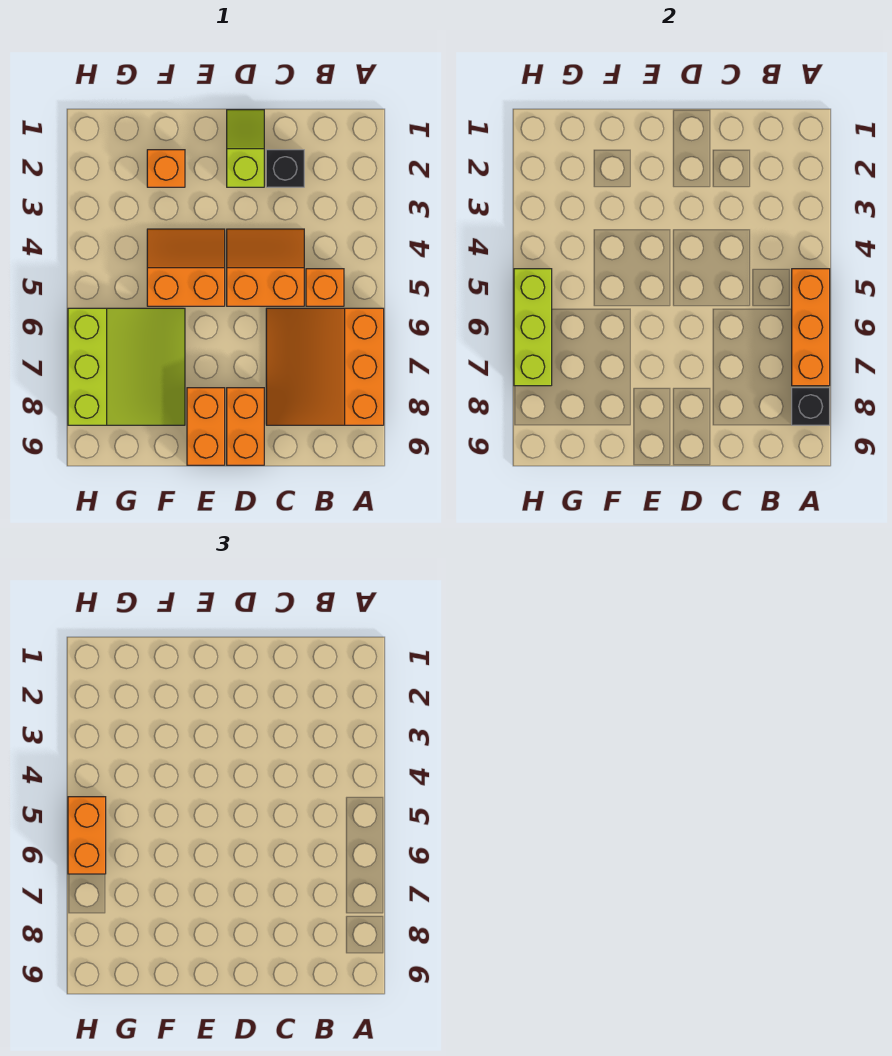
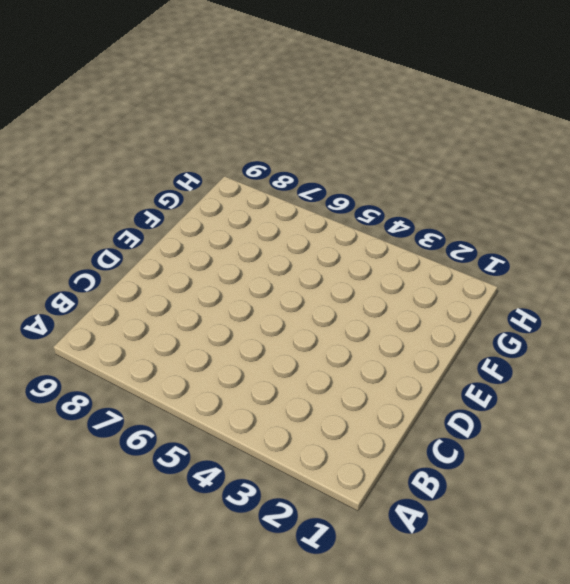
none -> orange slope A6:C8 level 1 top A
none -> orange brick B5 level 1
none -> black brick C2 level 1

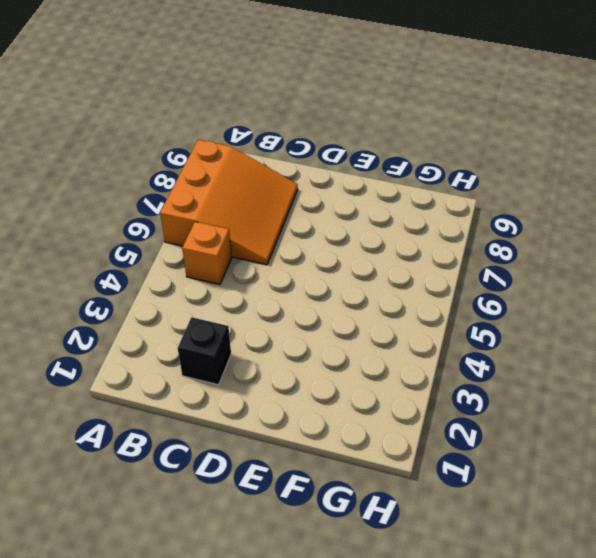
none -> orange slope C4:D5 level 1 top 5
none -> lime slope D1:D2 level 1 top 2
none -> orange brick D8:D9 level 1

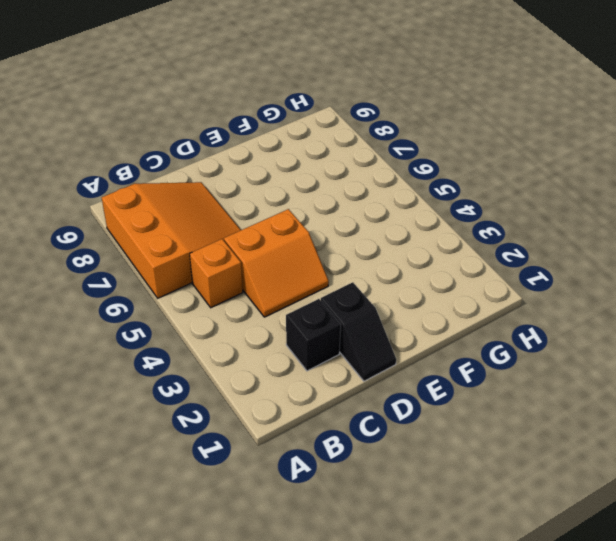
black slope D1:D2 level 1 top 2 -> lime slope D1:D2 level 1 top 2
none -> orange brick D8:D9 level 1
none -> orange slope E4:F5 level 1 top 5
none -> orange brick E8:E9 level 1

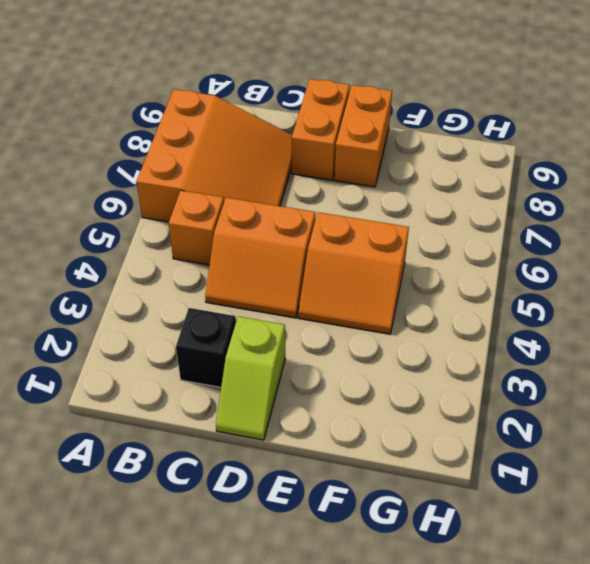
none -> orange brick F2 level 1
none -> lime slope F6:H8 level 1 top H
none -> orange brick A5:A7 level 2

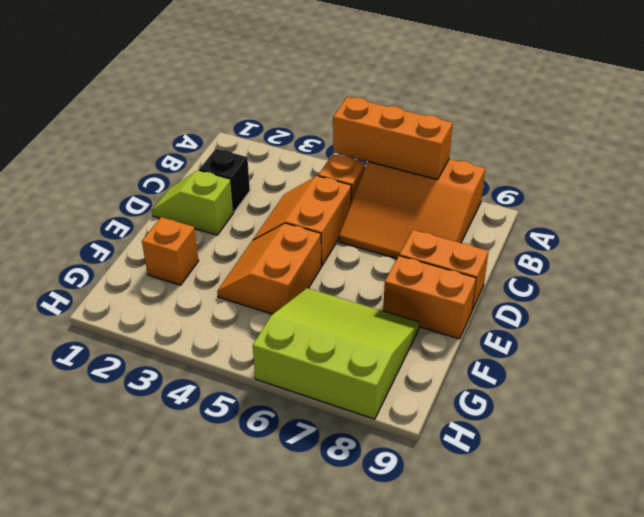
none -> black brick A8 level 2
none -> lime brick H5:H7 level 2
none -> orange brick H5:H6 level 3

